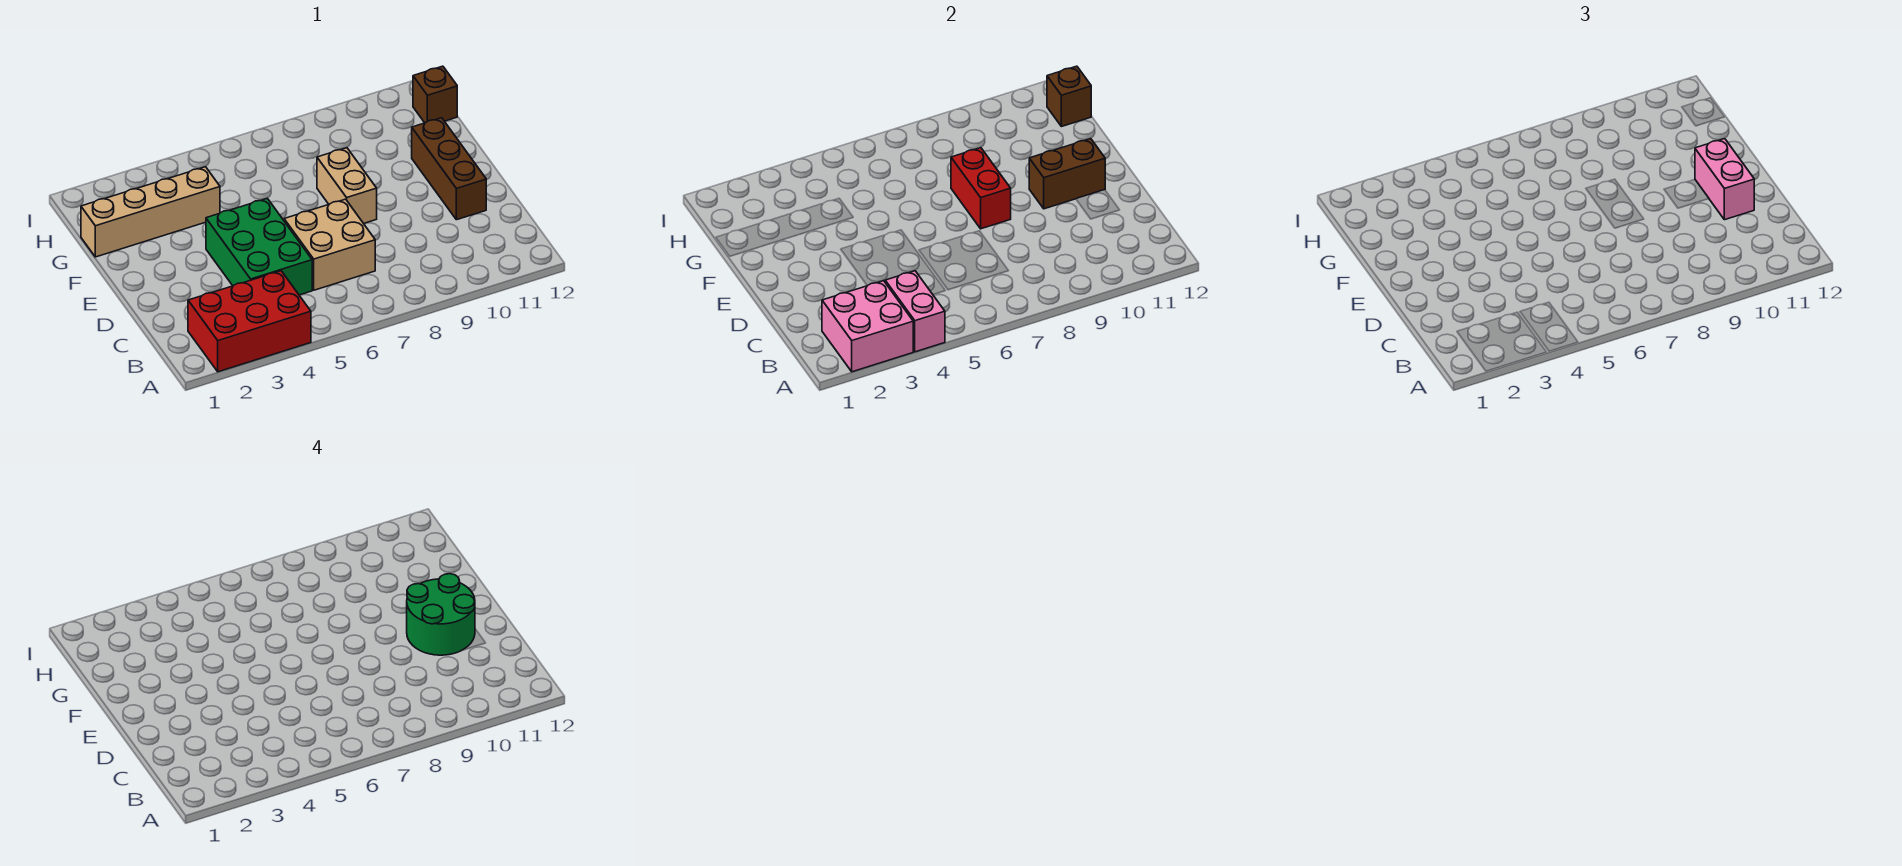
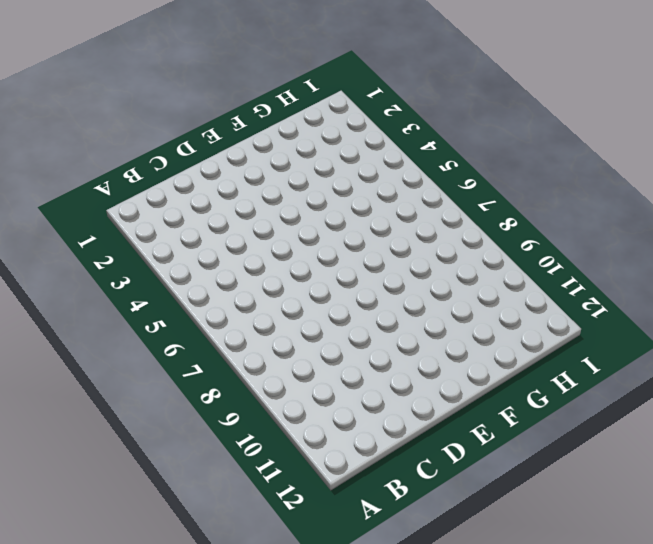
none -> red brick A2:B4 level 1
none -> green brick C4:E5 level 1
none -> tan brick C6:D7 level 1

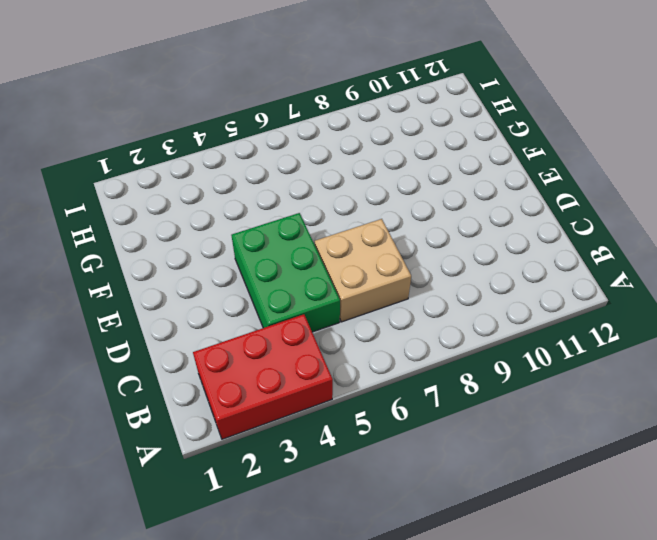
none -> brown brick D11:F11 level 1
none -> tan brick E8:F8 level 1
none -> tan brick G1:G4 level 1

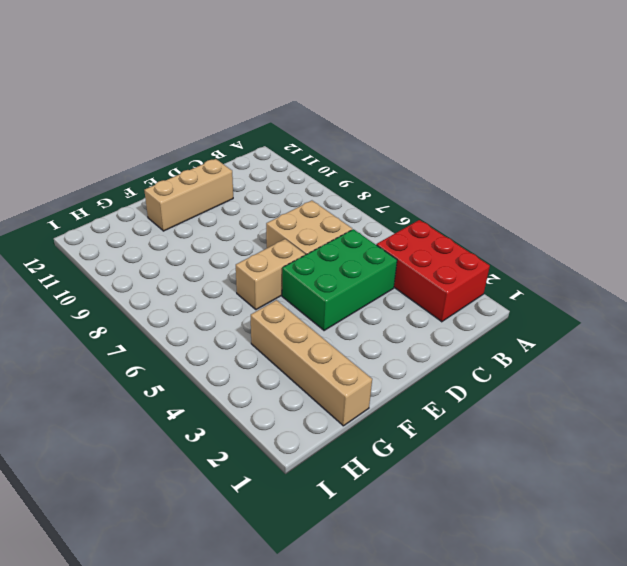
tan brick D11:F11 level 1 -> brown brick D11:F11 level 1
tan brick E6:F6 level 1 -> tan brick E8:F8 level 1
none -> brown brick H12 level 1
none -> pink brick A2:B3 level 2
none -> pink brick A4:B4 level 2

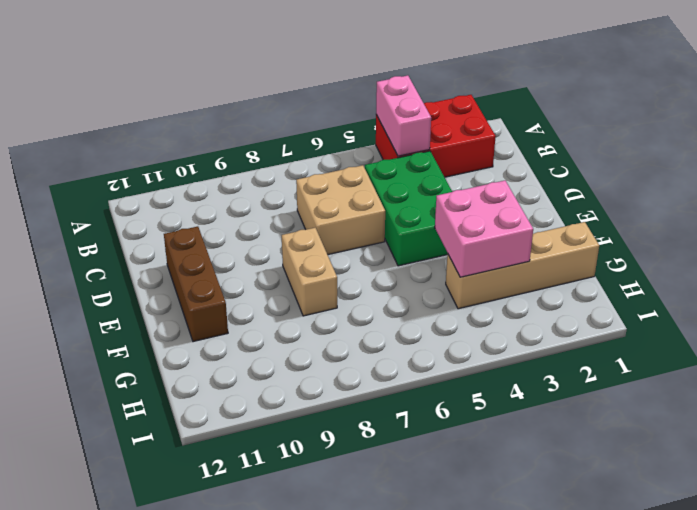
pink brick F3:G4 level 2 -> pink brick A2:B3 level 2
none -> brown brick H12 level 1
none -> red brick E8:F8 level 2
none -> brown brick E10:E11 level 2

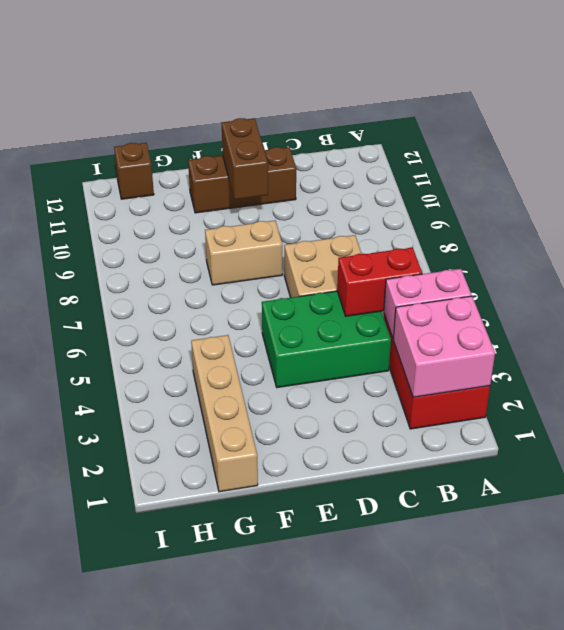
red brick B5:C5 level 2 -> red brick E8:F8 level 2
none -> brown brick H12 level 2
none -> pink brick D11:E11 level 3
none -> green round brick D10:E11 level 4

